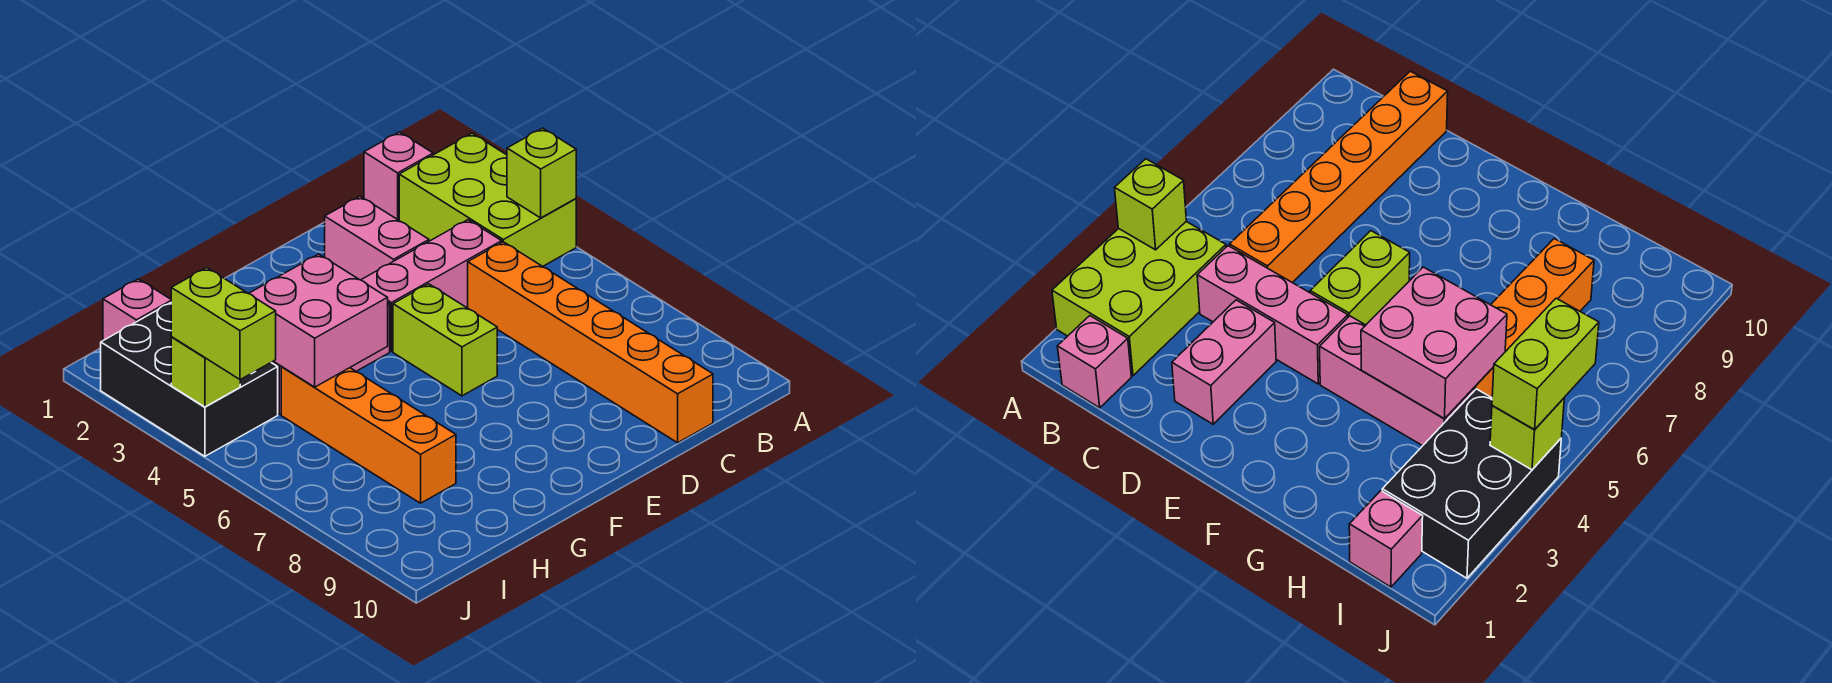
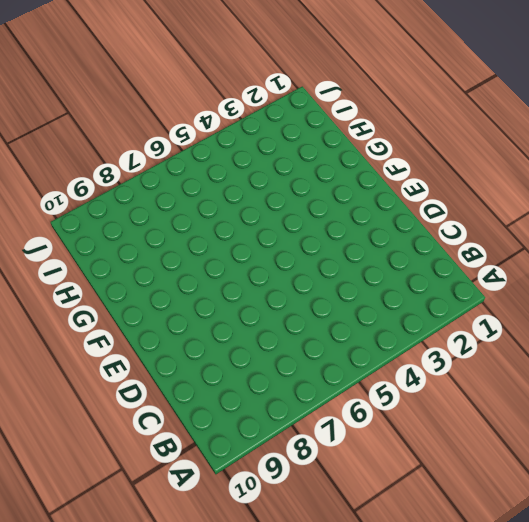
none -> lime brick A2:B4 level 1
none -> pink brick B1 level 1
none -> pink brick C4:E4 level 1

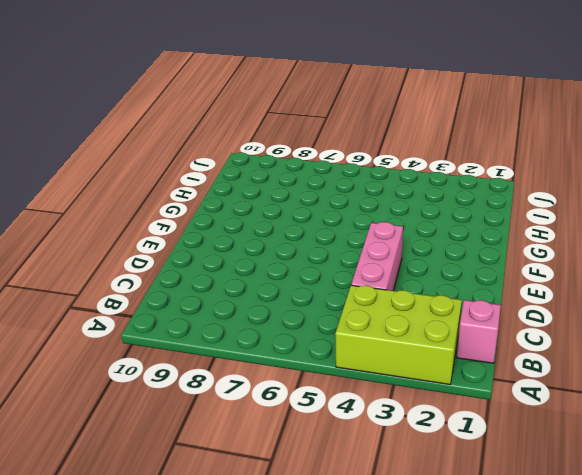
none -> orange brick C5:C10 level 1
none -> pink brick D2:D3 level 1
none -> lime brick E5:E6 level 1

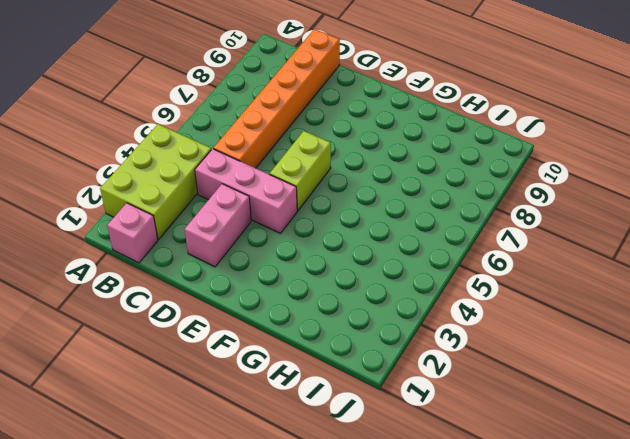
none -> pink brick F4:H4 level 1
none -> orange brick H5:H8 level 1
none -> pink brick I1 level 1

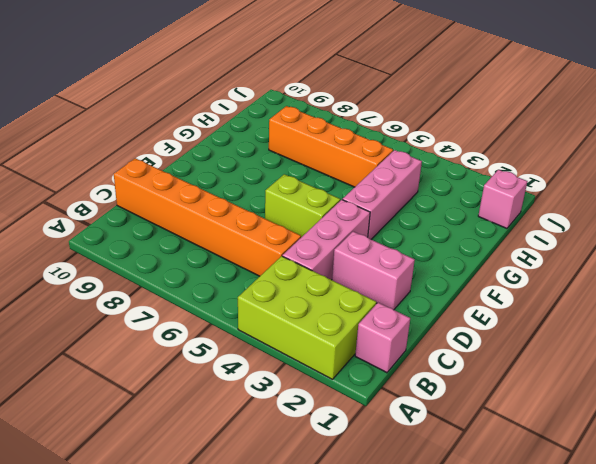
none -> black brick I2:J4 level 1
none -> lime brick A4 level 2
none -> pink brick G4:H5 level 2

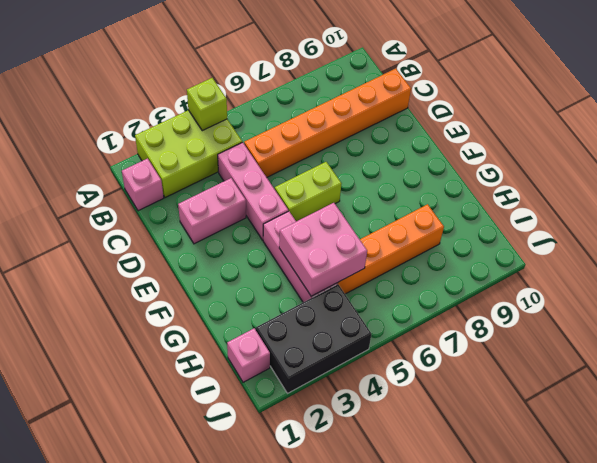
none -> lime brick J4 level 2
none -> lime brick J4:J5 level 3

